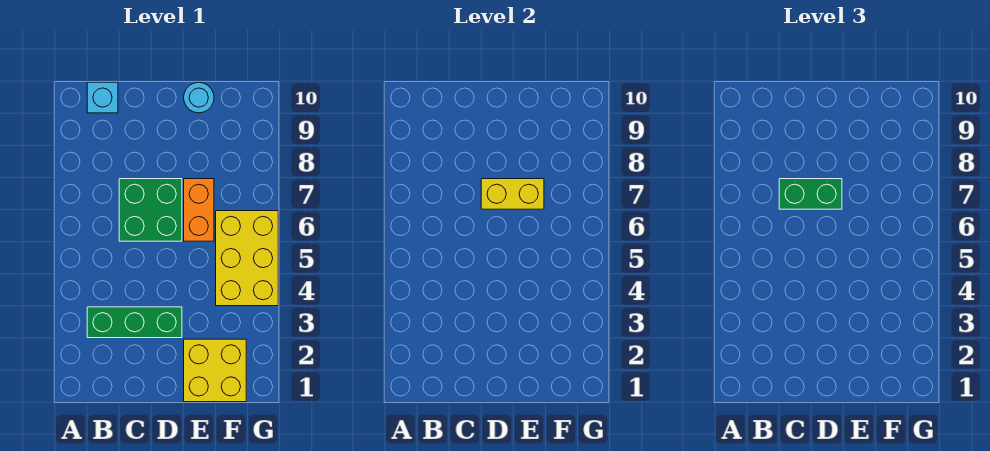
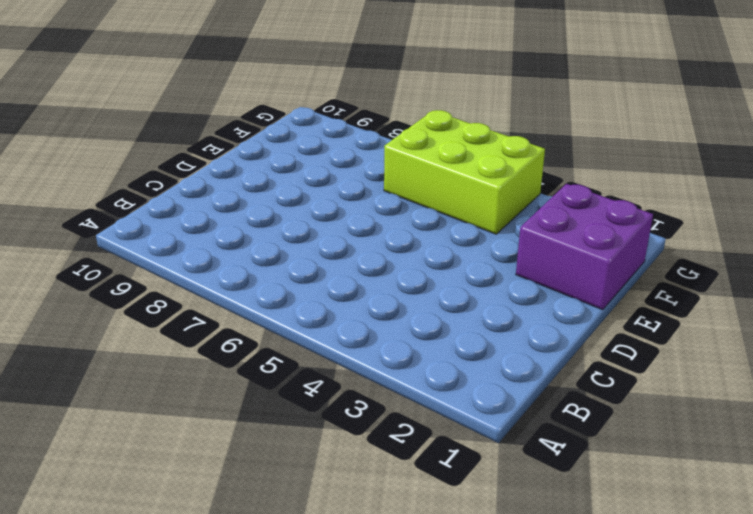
purple brick E1:F2 level 1 -> yellow brick E1:F2 level 1
lime brick F4:G6 level 1 -> yellow brick F4:G6 level 1
none -> green brick B3:D3 level 1
none -> cyan brick B10 level 1

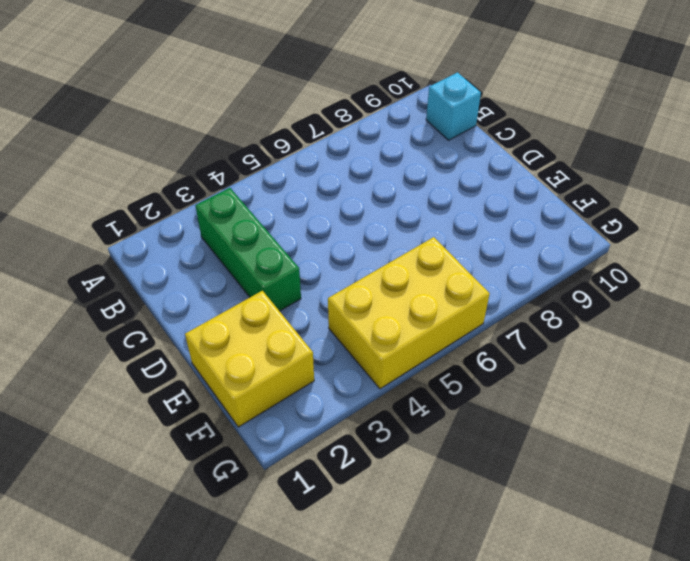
none -> green brick C6:D7 level 1
none -> orange brick E6:E7 level 1

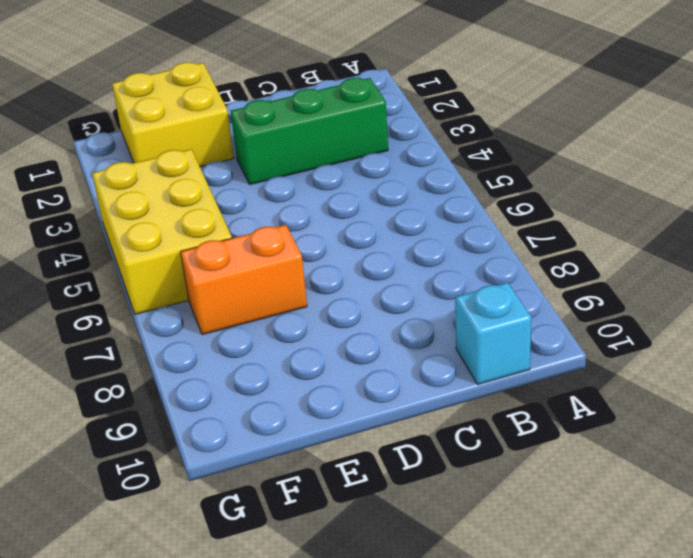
orange brick E7:F7 level 1 -> orange brick E6:E7 level 1
none -> green brick C6:D7 level 1
none -> cyan round brick E10 level 1

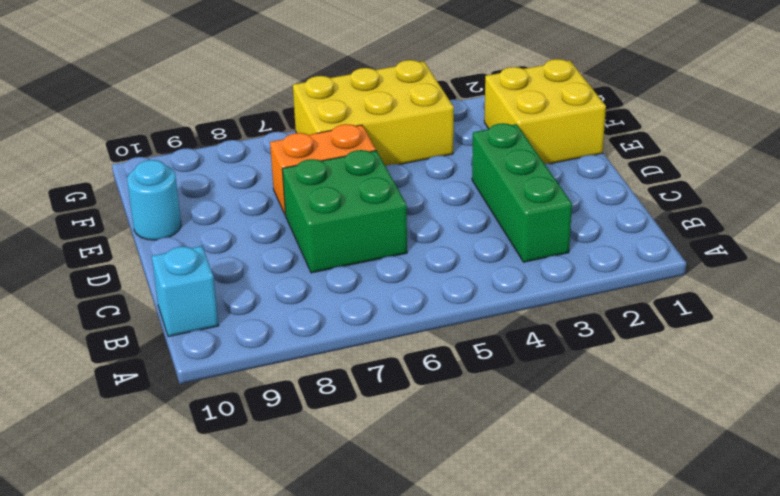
none -> yellow brick D7:E7 level 2
none -> green brick C7:D7 level 3

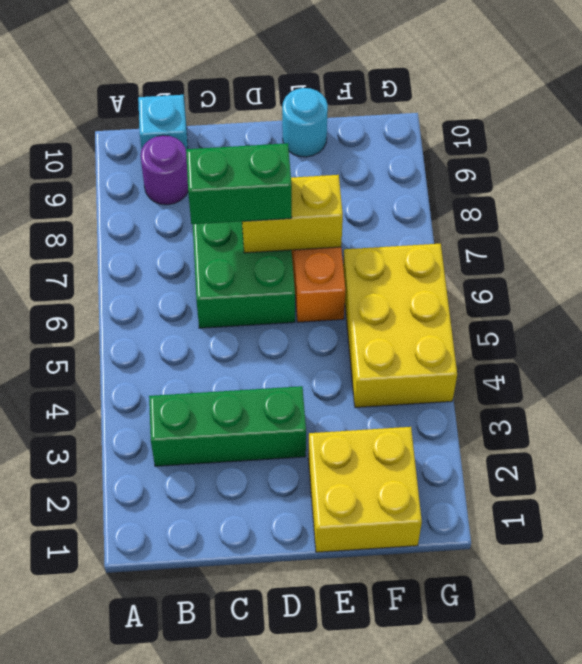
purple round brick B9 level 1 -> none

